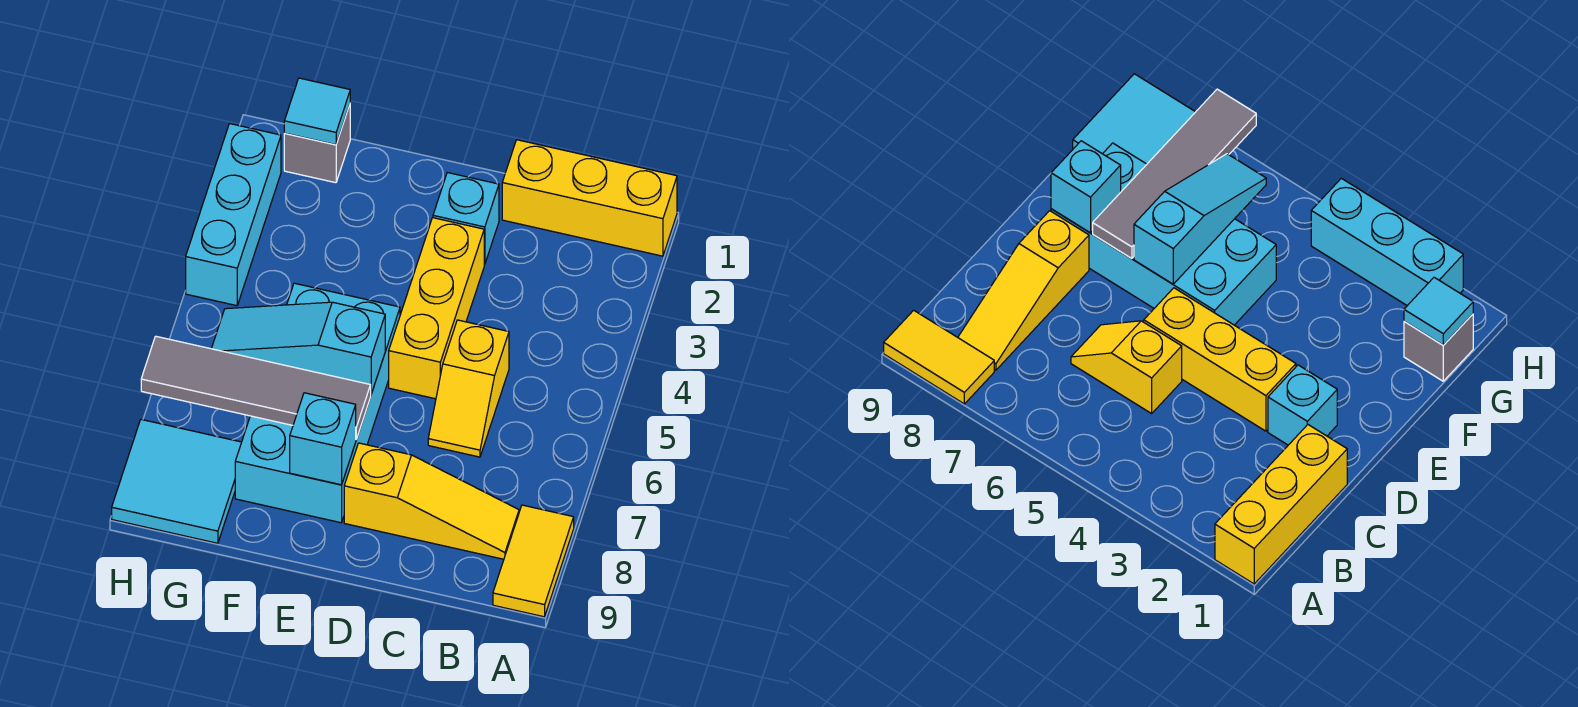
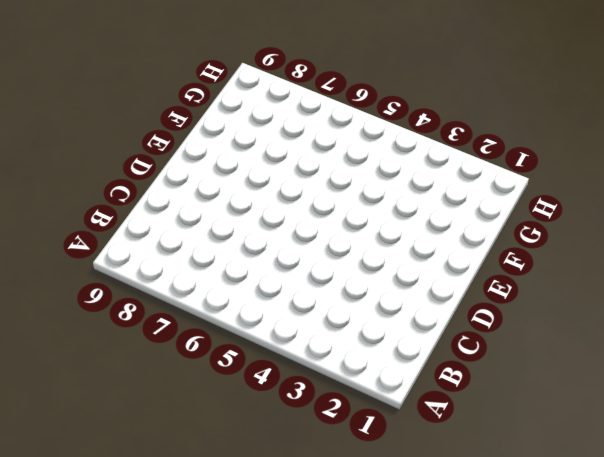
none -> yellow brick A1:C1 level 1
none -> yellow tile A8:A9 level 1
none -> yellow slope B8:D8 level 1 top D

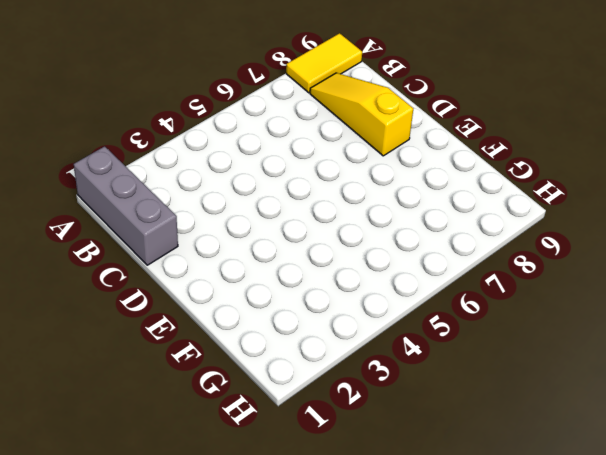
grey brick A1:C1 level 1 -> yellow brick A1:C1 level 1
none -> yellow slope C5:C6 level 1 top 5
none -> cyan brick D2 level 1
none -> yellow brick D3:D5 level 1

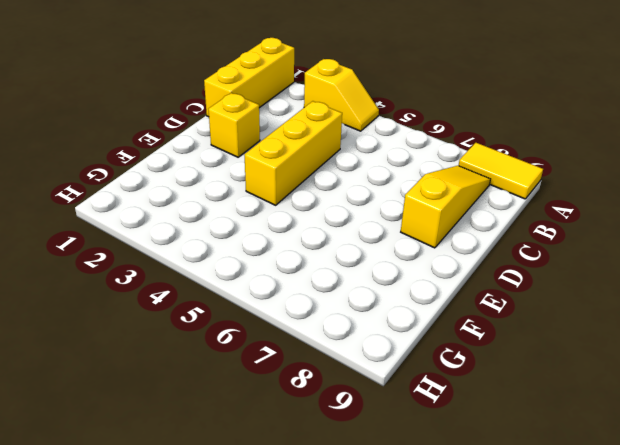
yellow slope A3:A4 level 1 top 3 -> yellow slope C5:C6 level 1 top 5
yellow brick C4:E4 level 1 -> yellow brick D3:D5 level 1
yellow brick D2 level 1 -> cyan brick D2 level 1
none -> cyan brick E5:F8 level 1
none -> grey brick G1 level 1
none -> cyan tile G8:H9 level 1

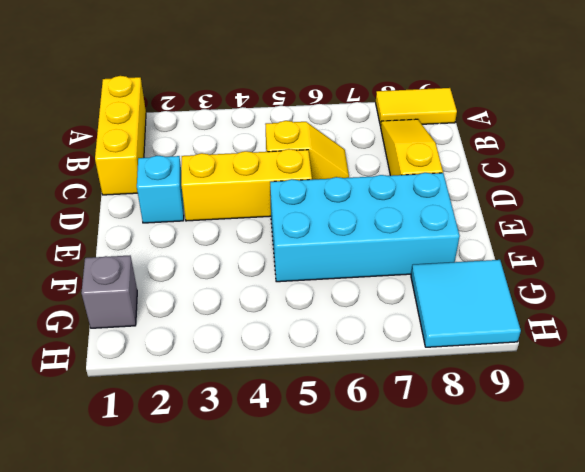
none -> cyan brick H2:H4 level 1
none -> cyan slope E6:G6 level 2 top E
none -> grey tile E7:H7 level 2

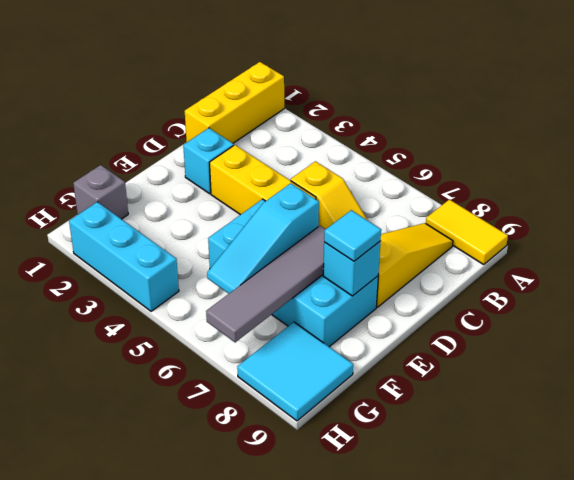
cyan tile E8 level 3 -> cyan tile G1 level 2

